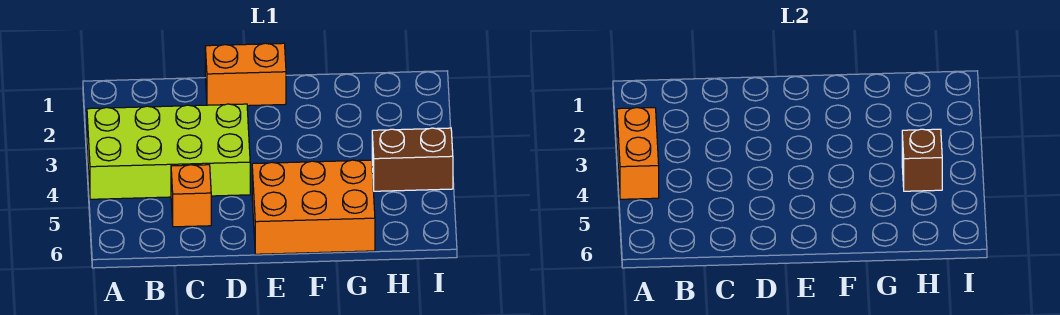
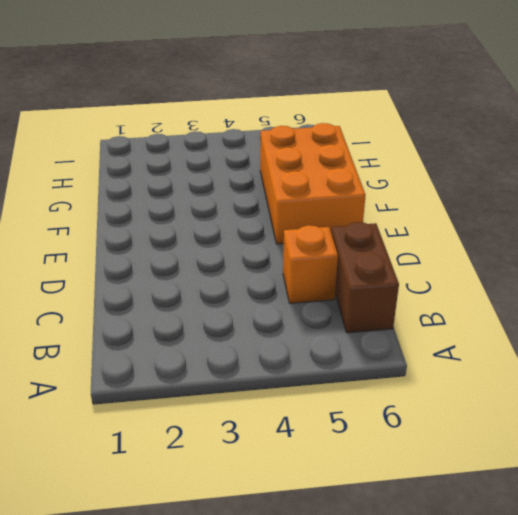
brown brick B6:C6 level 1 -> brown brick H4:I4 level 1
none -> lime brick A3:D4 level 1
none -> orange brick D1:E1 level 1

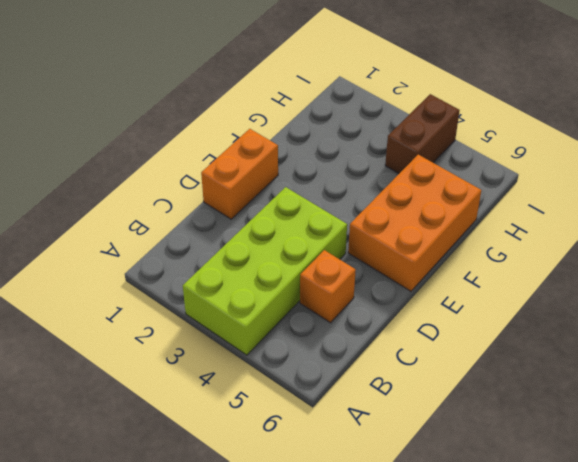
none -> orange brick A3:A4 level 2
none -> brown brick H4 level 2

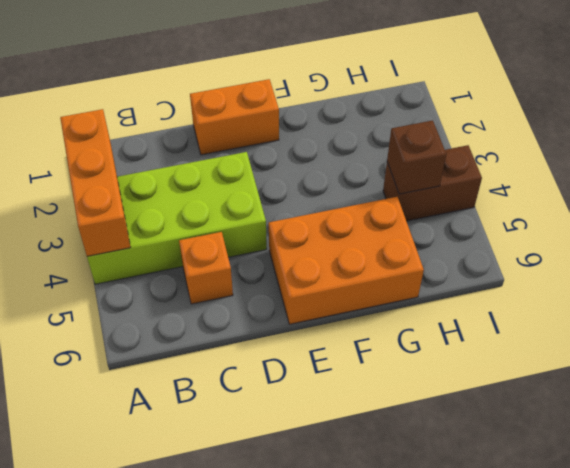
orange brick A2:A4 level 2 -> orange brick A3:A4 level 2

